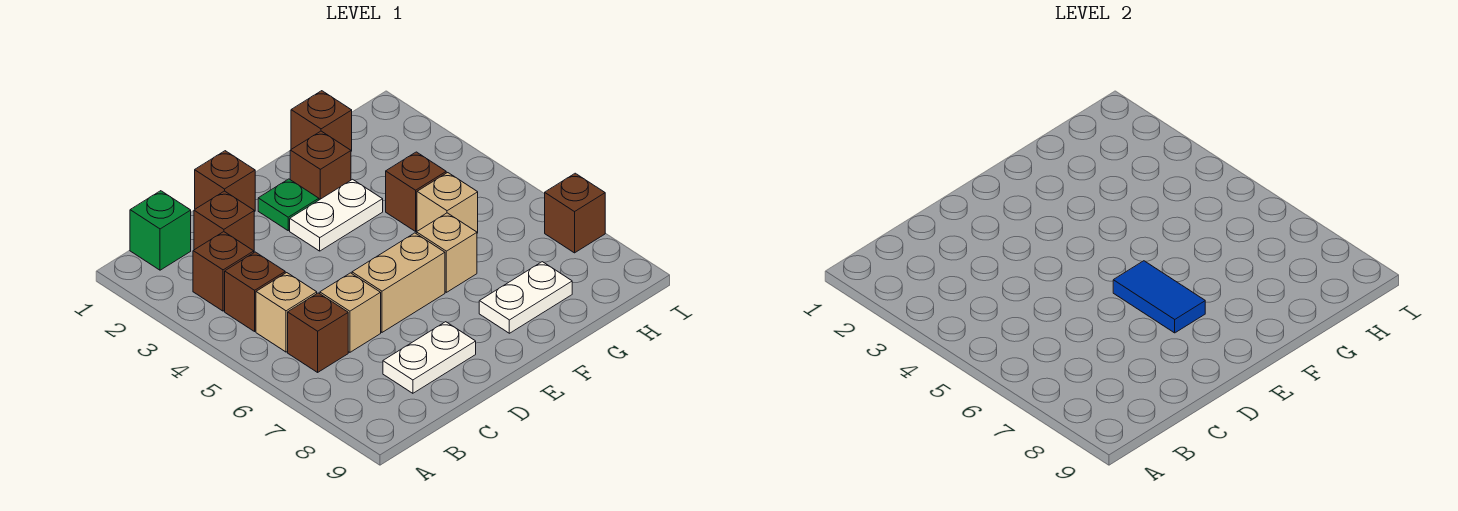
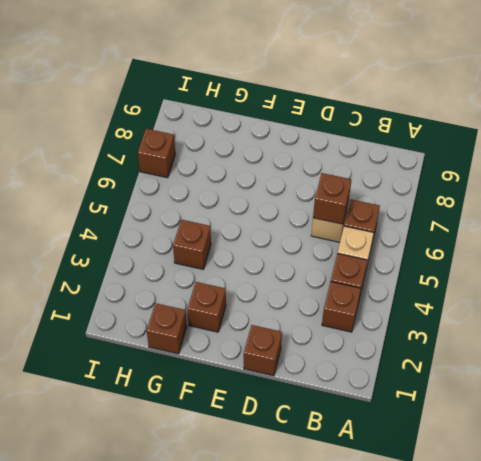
brown brick C6 level 2 -> brown brick C2 level 1
none -> green brick B1 level 1
none -> white plate C8:D8 level 1
none -> tan brick D6:E6 level 1

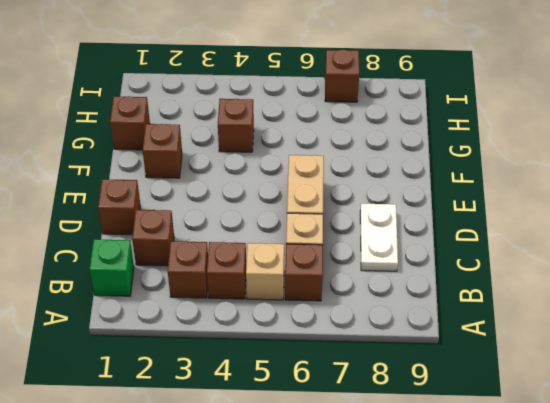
none -> green plate E2 level 1
none -> white plate E3:F3 level 1
none -> tan brick F6 level 1

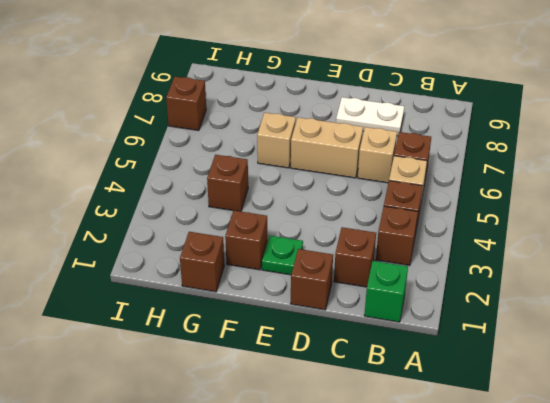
none -> white plate E3:F3 level 1
none -> white plate F8:G8 level 1
none -> tan brick G5 level 1

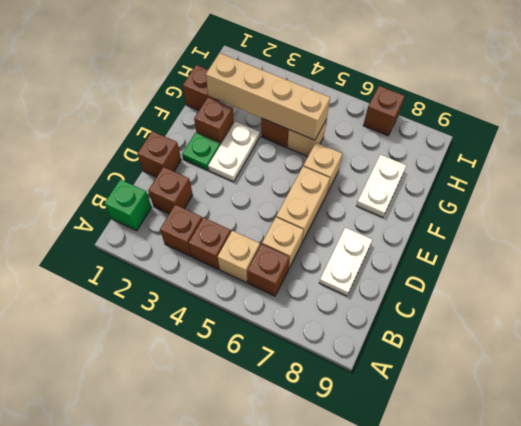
tan brick G2:G5 level 2 -> none
none -> blue tile E6:E7 level 2

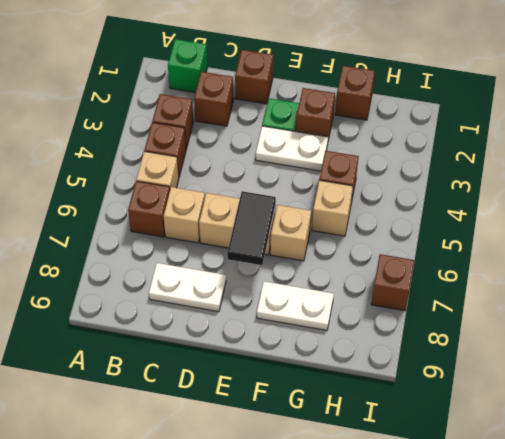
black tile E6:E7 level 2 -> blue tile E6:E7 level 2

